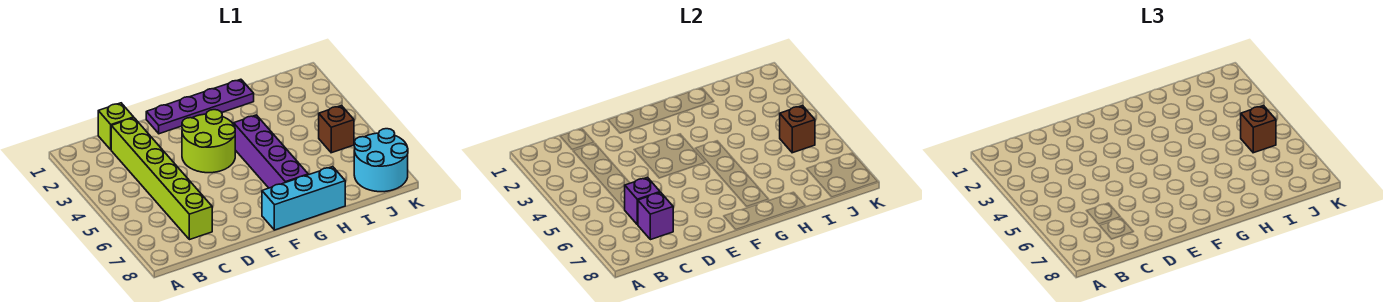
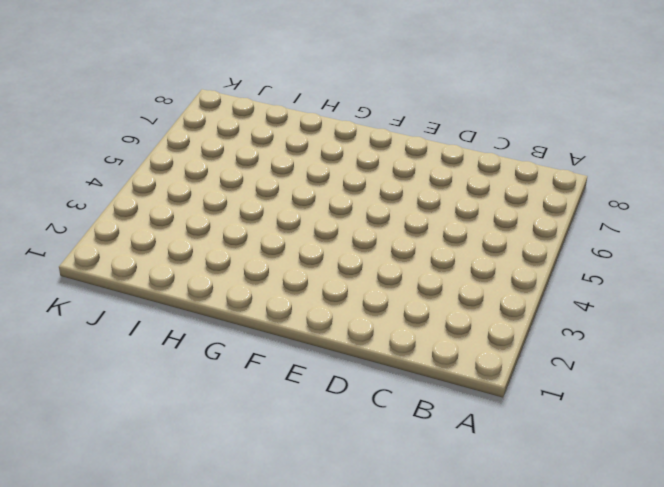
none -> lime brick C1 level 1
none -> lime brick C2:C7 level 1
none -> purple plate E1:H1 level 1

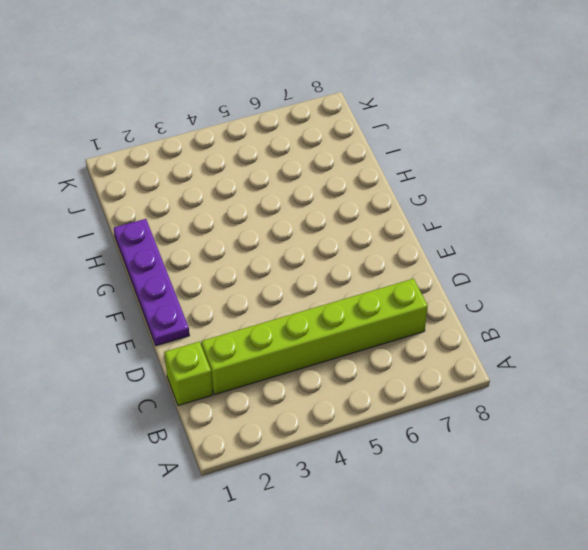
none -> lime round brick E3:F4 level 1
none -> cyan brick F8:H8 level 1
none -> purple brick G4:G7 level 1

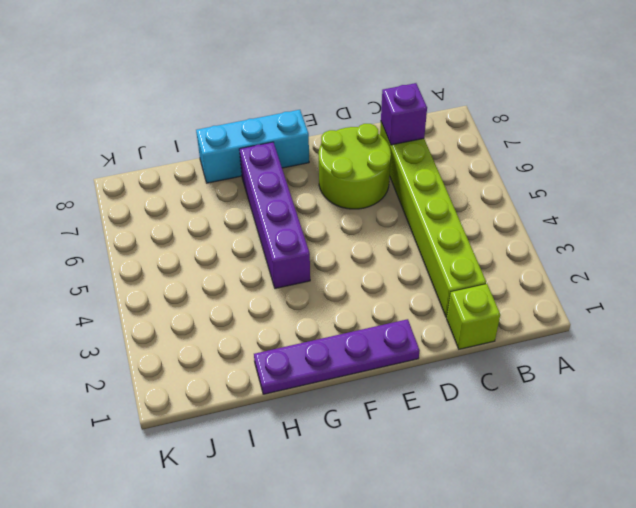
lime round brick D6:E7 level 1 -> lime round brick E3:F4 level 1
none -> brown brick J5 level 1
none -> cyan round brick J7:K8 level 1
none -> purple brick C6 level 2

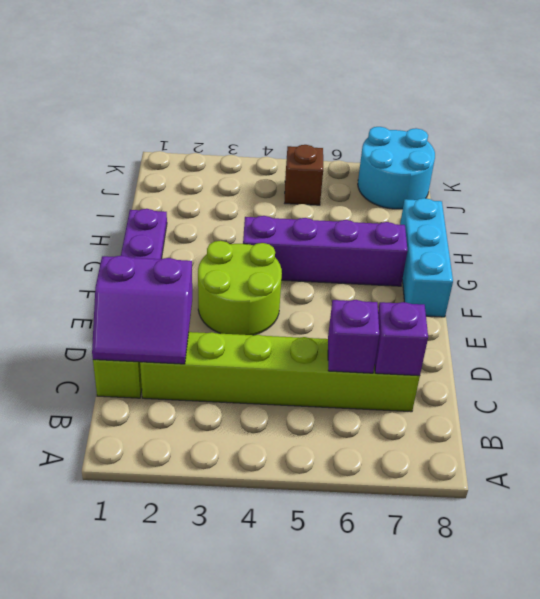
purple slope C1:D2 level 2 top D -> none
none -> brown brick J5 level 2
none -> brown brick J5 level 3

